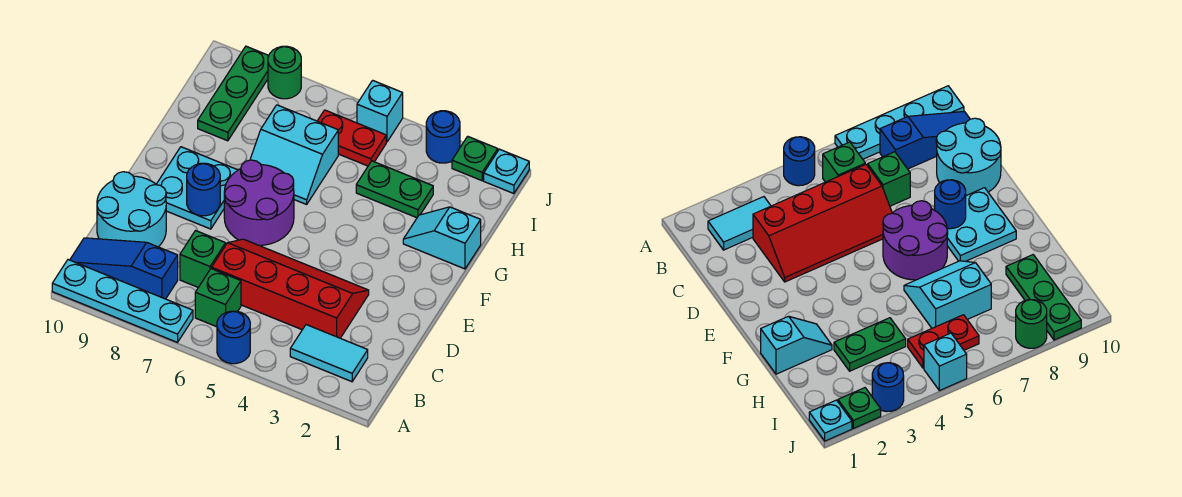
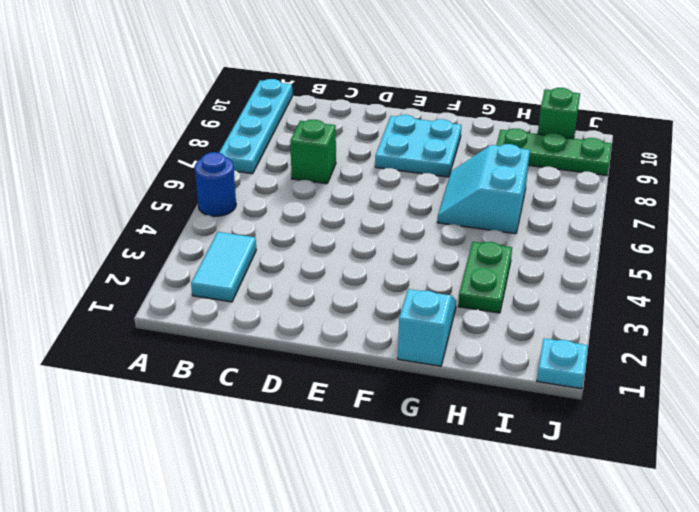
green brick I10 level 1 -> green brick B6 level 1
none -> blue slope B8:B10 level 1 top 8
none -> red slope C3:D6 level 1 top C
none -> cyan round brick C9:D10 level 1

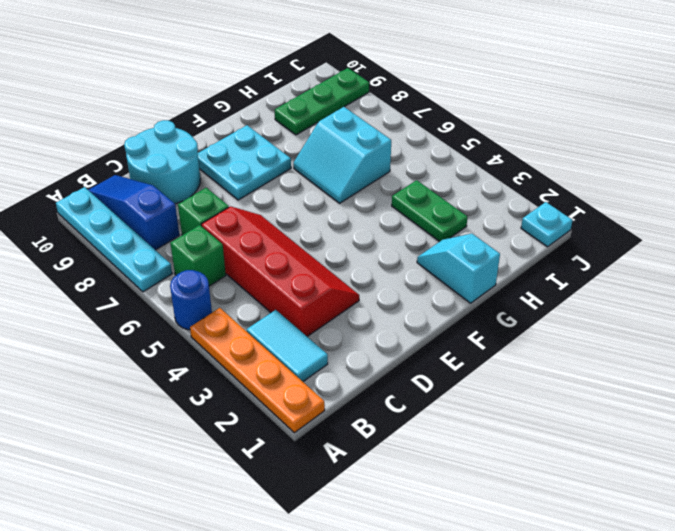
orange plate A1:A4 level 1 -> none
none -> purple round brick E6:F7 level 1
none -> red plate I5:I6 level 1
none -> green plate J2 level 1

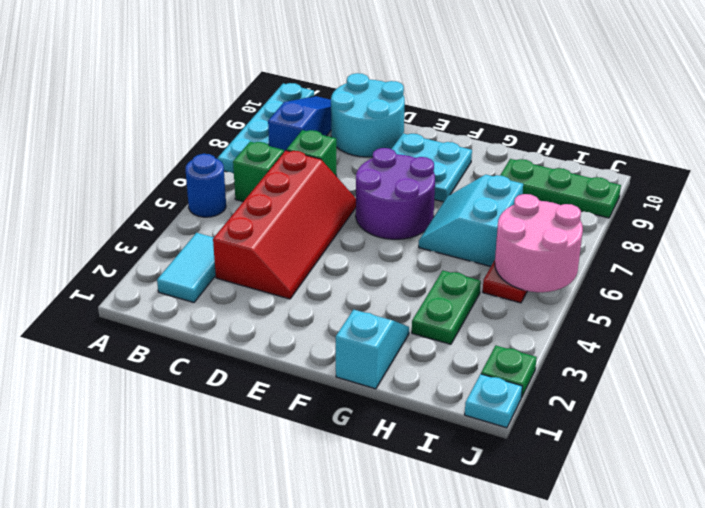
pink round brick I5:J6 level 2 -> none
none -> blue round brick J3 level 1
none -> cyan brick J5 level 1
none -> green round brick J8 level 1

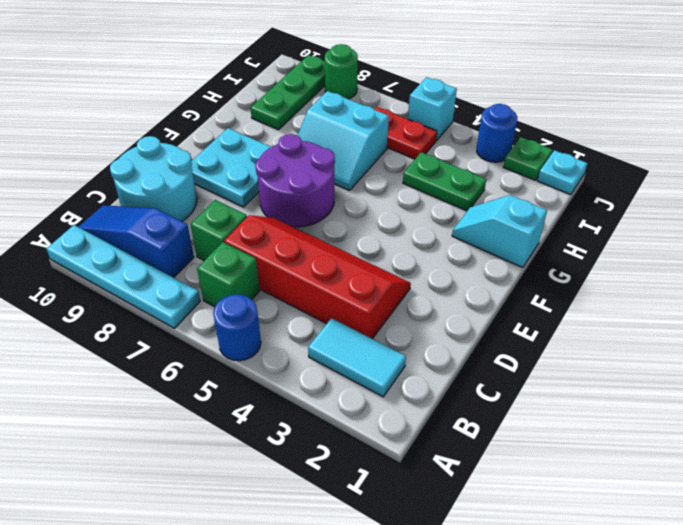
none -> blue round brick E8 level 2

